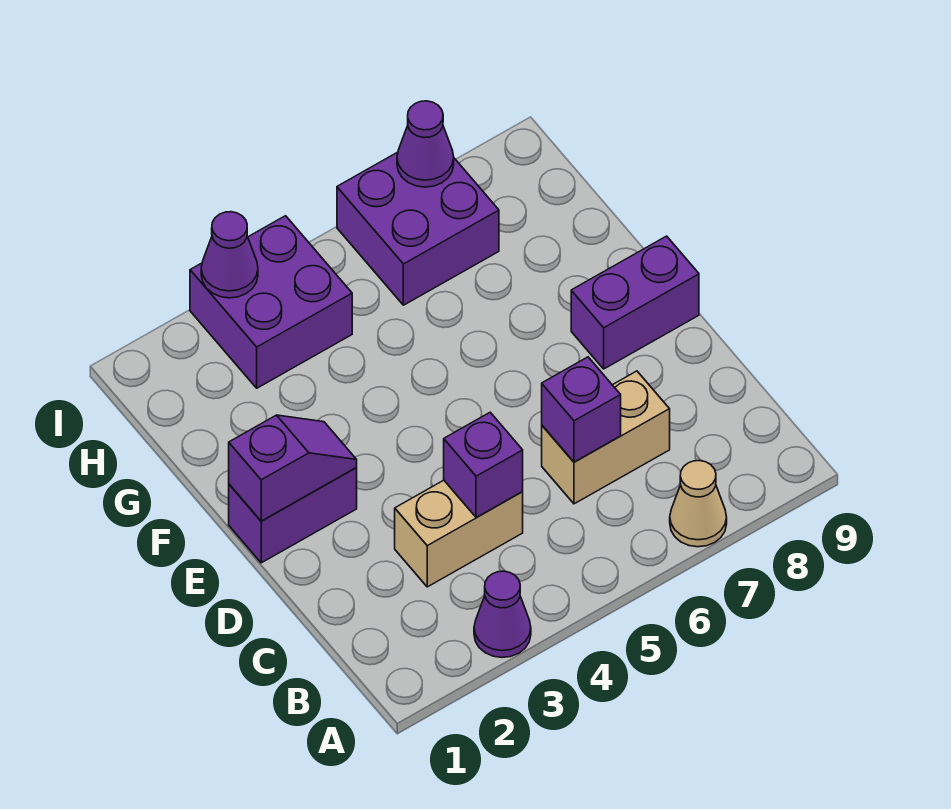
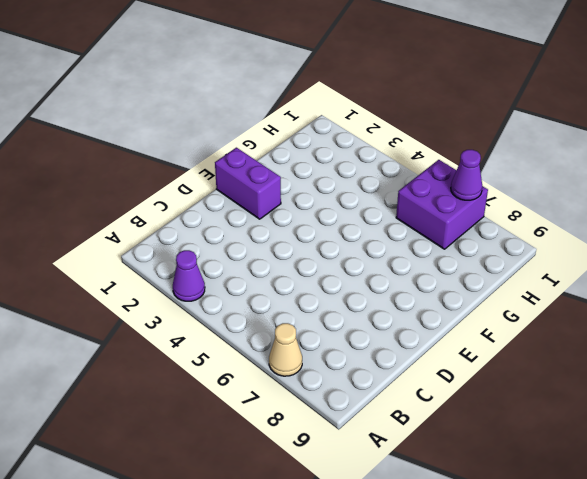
none -> tan brick C3:C4 level 1
none -> tan brick C6:C7 level 1
none -> purple brick E8:E9 level 1

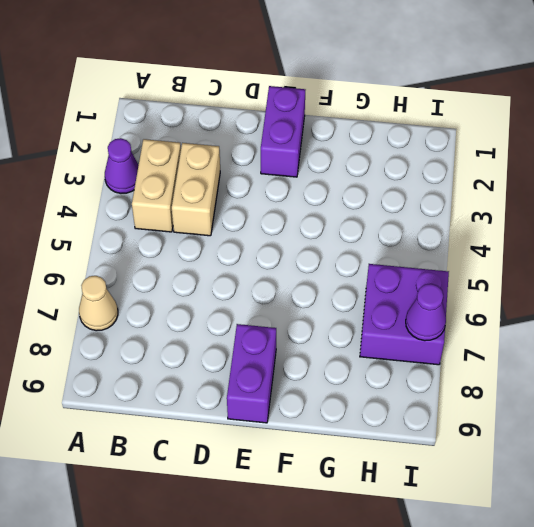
tan brick B3:B4 level 1 -> tan brick C6:C7 level 1
none -> purple brick H3:I4 level 1
none -> purple brick C4 level 2
none -> purple brick C6 level 2

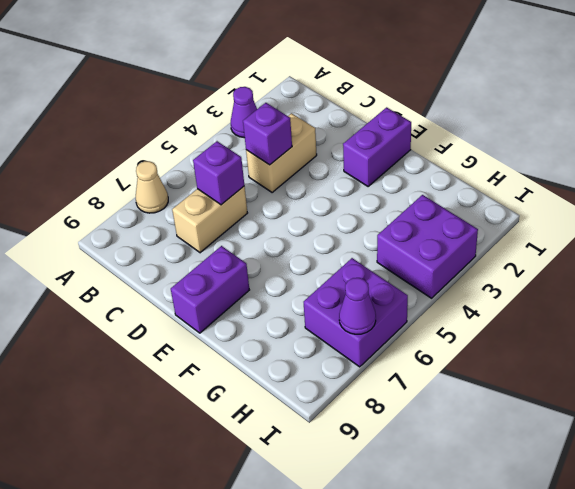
none -> purple slope E1:E2 level 2 top 1
none -> purple cone I3 level 2

